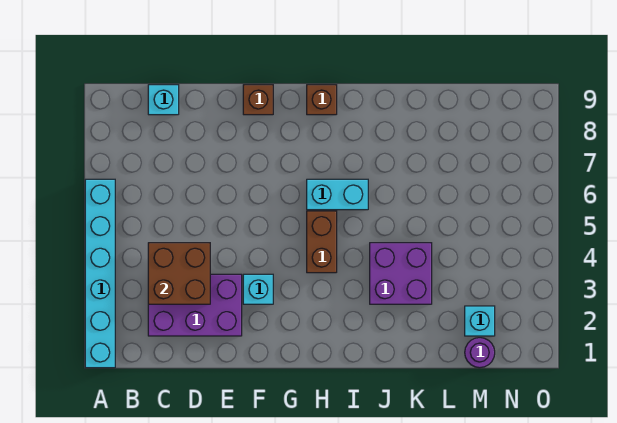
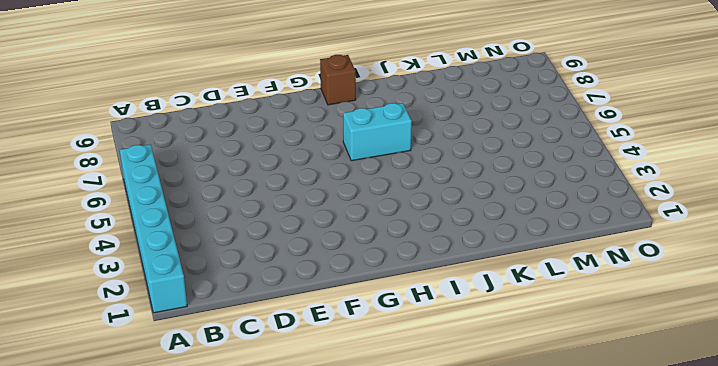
none -> purple brick C2:E3 level 1
none -> cyan brick C9 level 1
none -> cyan brick F3 level 1

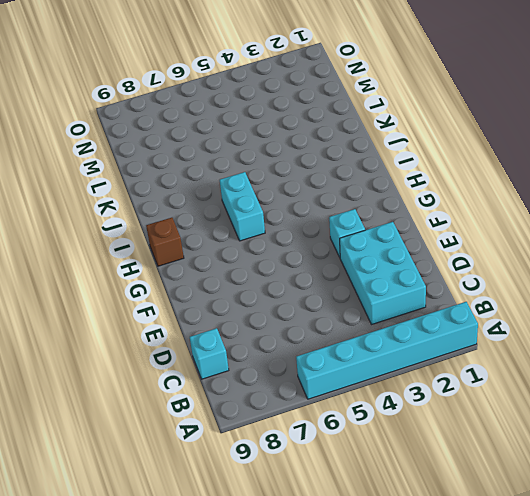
cyan brick C2:E3 level 1 -> purple brick C2:E3 level 1
none -> brown brick F9 level 1
none -> brown brick H4:H5 level 1
none -> purple brick J3:K4 level 1

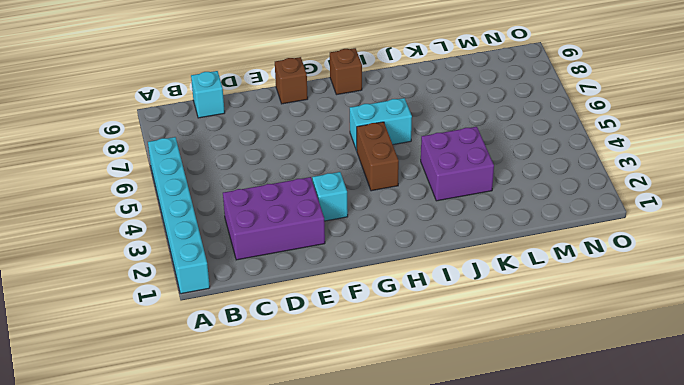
none -> purple round brick M1 level 1
none -> cyan brick M2 level 1
none -> brown brick C3:D4 level 2

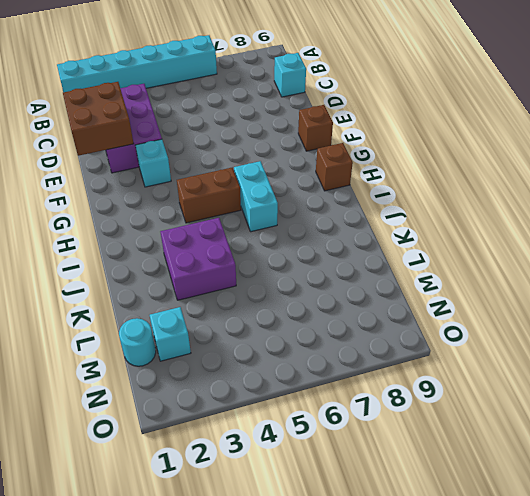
brown brick D1:E2 level 2 -> brown brick C3:D4 level 2
cyan round brick M1 level 1 -> purple round brick M1 level 1

